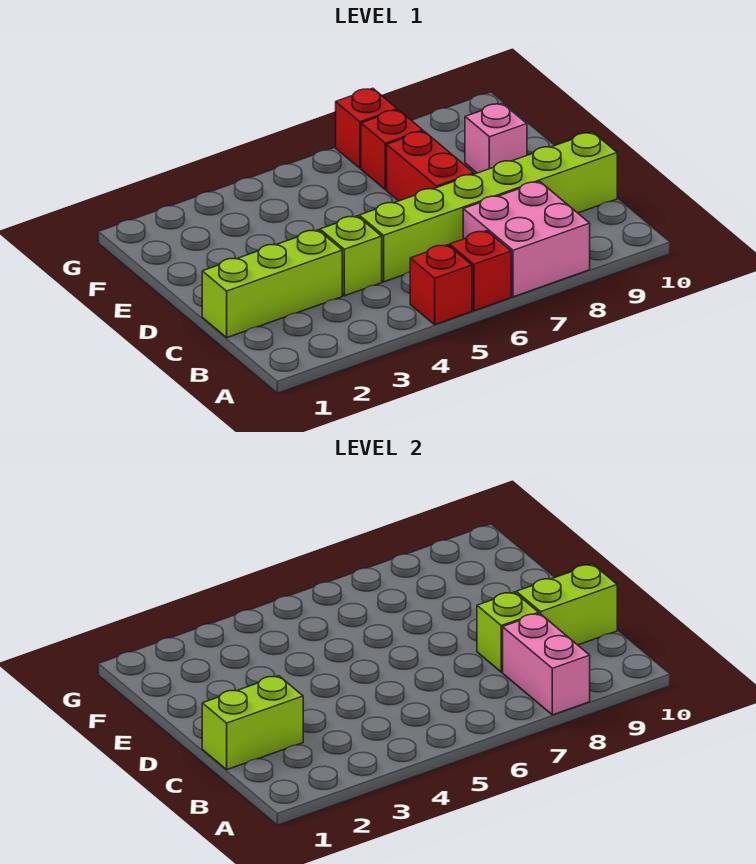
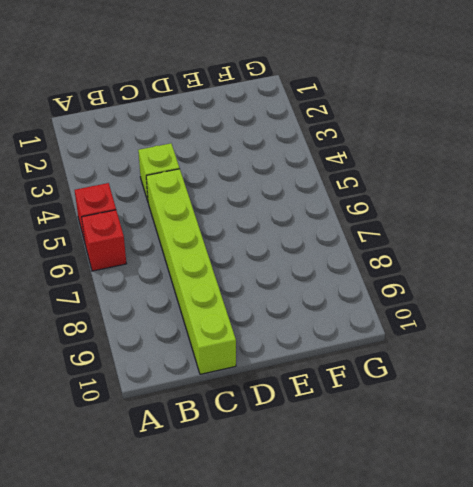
none -> pink brick A7:B8 level 1
none -> lime brick C1:C3 level 1
none -> red brick D7:E7 level 1

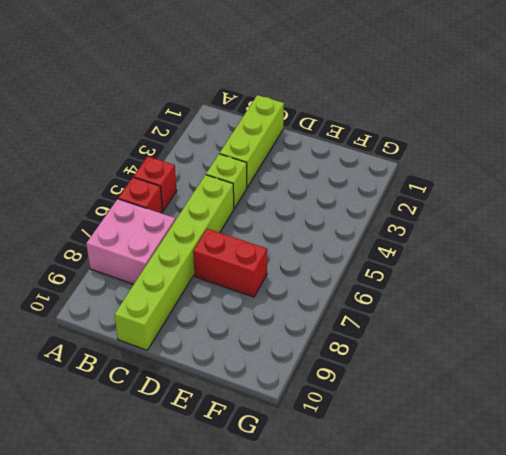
none -> pink brick E9 level 1
none -> red brick F7 level 1
none -> red brick G7 level 1

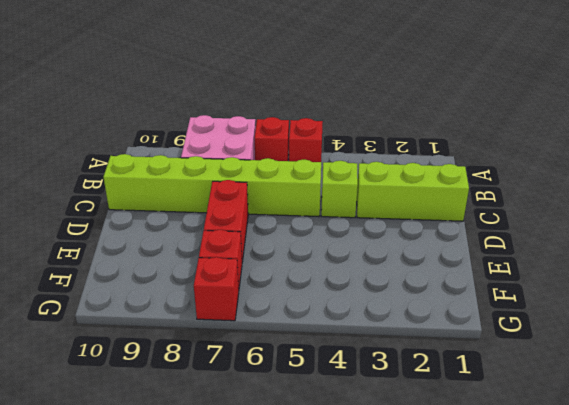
none -> pink brick E9 level 1
none -> pink brick A8:B8 level 2
none -> lime brick C1:C2 level 2

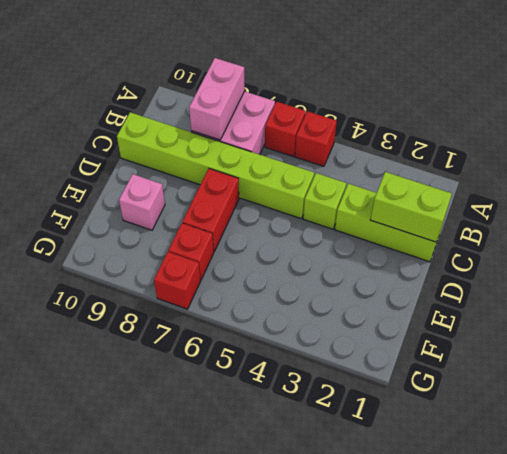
none -> lime brick C8 level 2
none -> lime brick C9:C10 level 2

